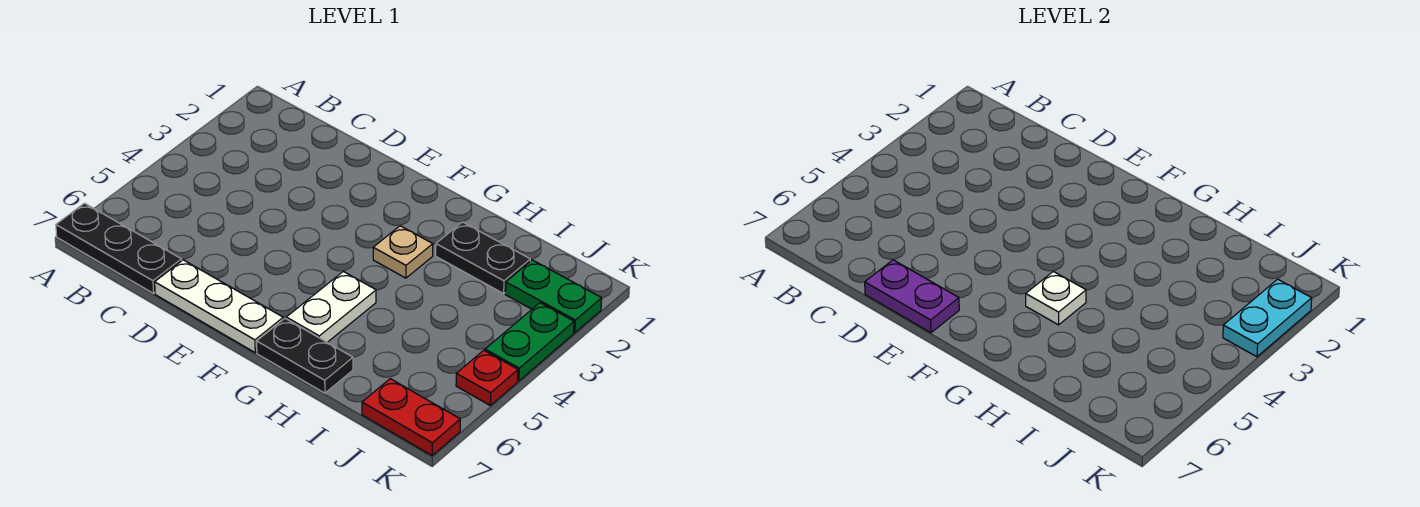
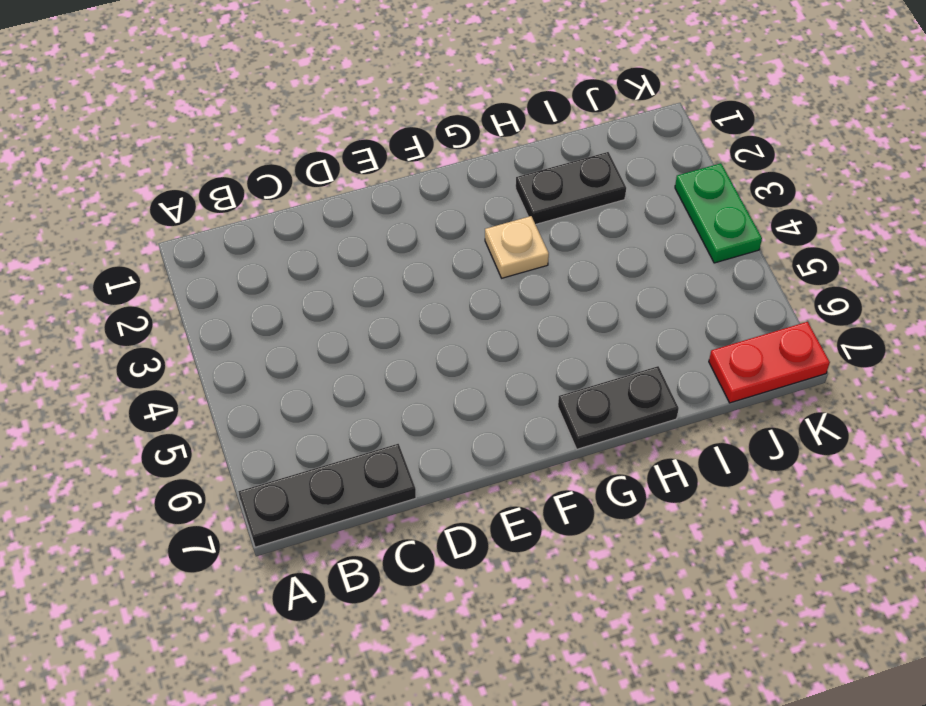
none -> white plate D7:F7 level 1
none -> white plate G5:G6 level 1
none -> green plate J2:K2 level 1

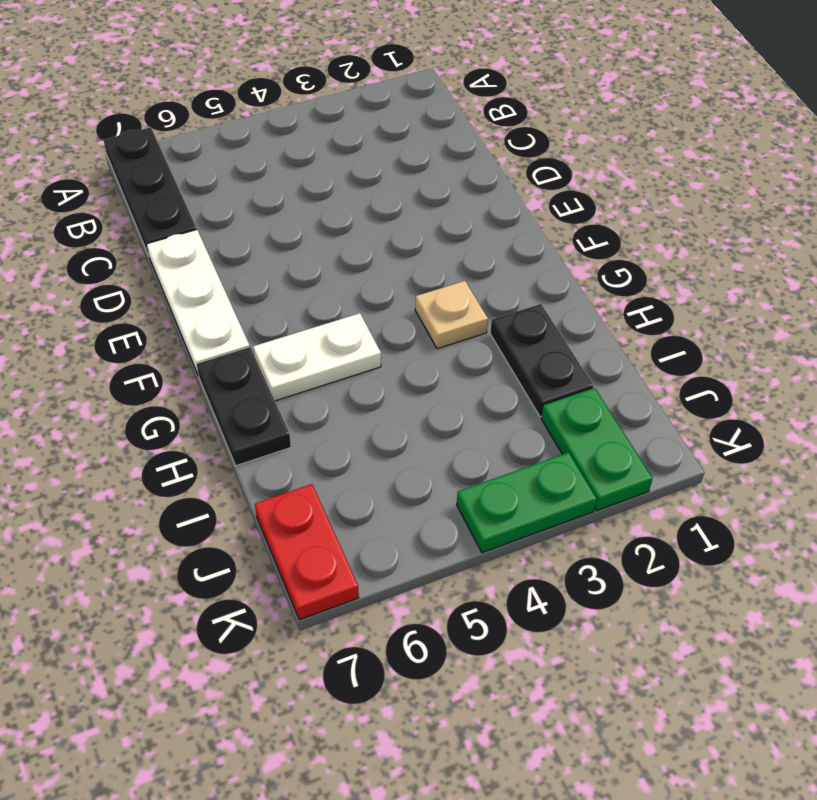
none -> red plate K5 level 1
none -> purple plate D7:E7 level 2
none -> white plate G5 level 2

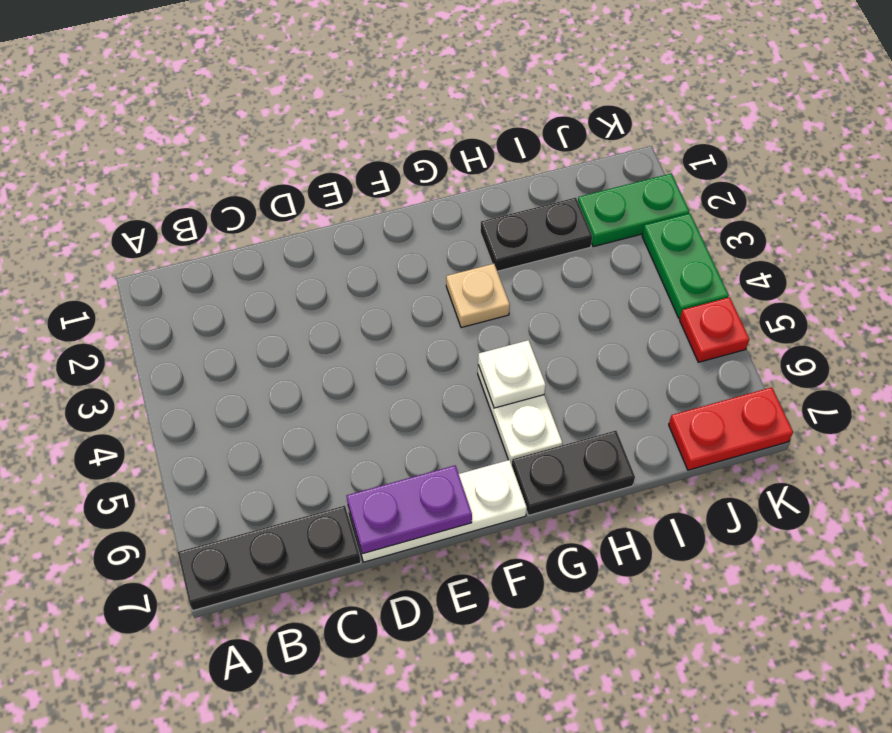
none -> cyan plate K2:K3 level 2

